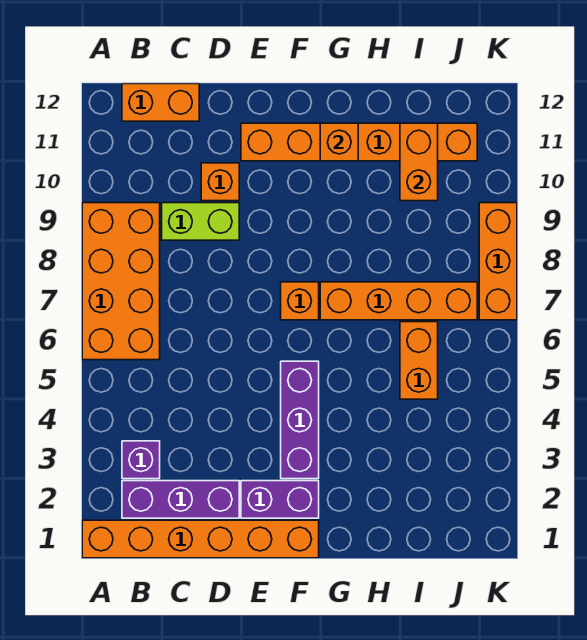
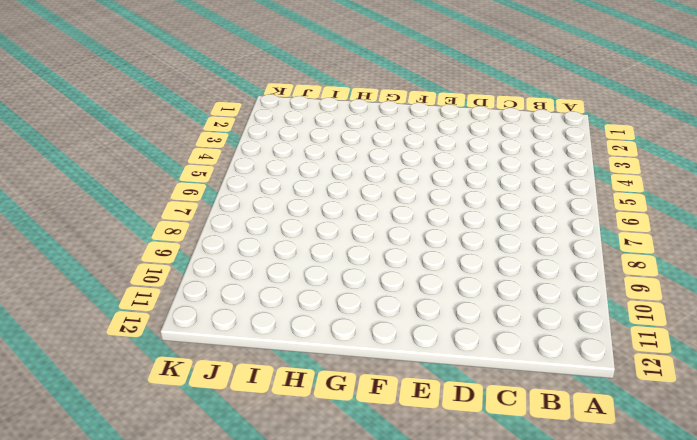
none -> orange brick A1:F1 level 1
none -> orange brick A6:B9 level 1
none -> purple brick B2:D2 level 1

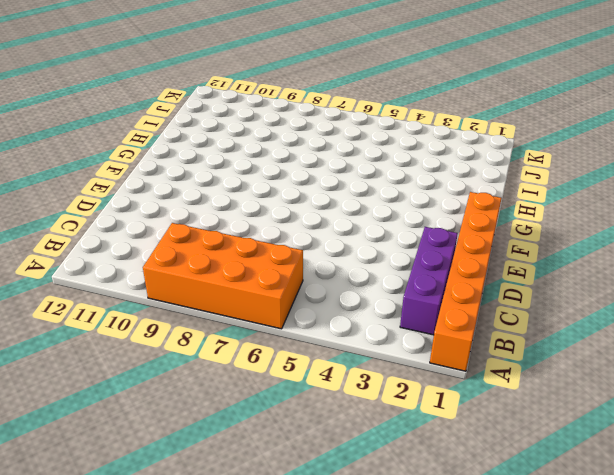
none -> purple brick B3 level 1
none -> orange brick B12:C12 level 1
none -> lime brick C9:D9 level 1

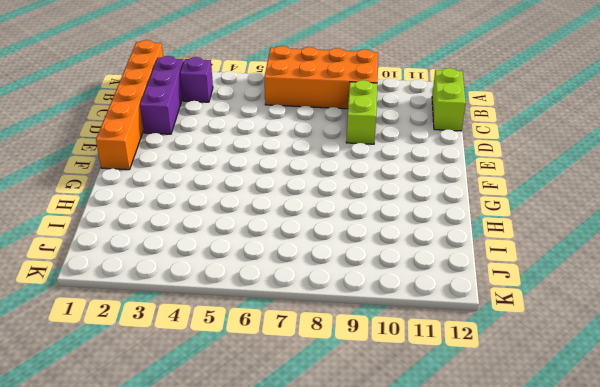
lime brick B12:C12 level 1 -> orange brick B12:C12 level 1
none -> orange brick D10 level 1
none -> purple brick E2:F2 level 1
none -> orange brick E11:J11 level 1

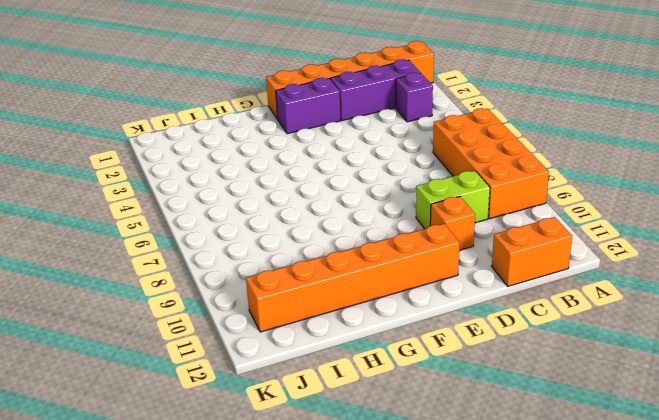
none -> purple brick F3:F5 level 1
none -> orange brick F7 level 1
none -> orange brick G7:J7 level 1

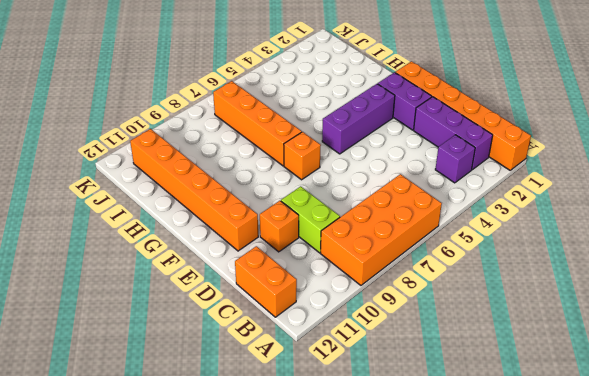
none -> orange brick I5:I6 level 1
none -> orange brick K7:K9 level 1
none -> orange brick G11 level 2

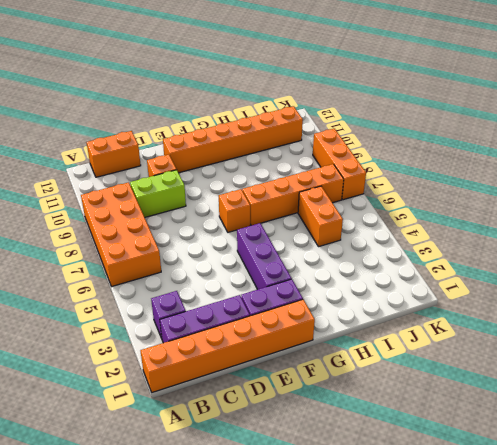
none -> orange brick G11 level 2
none -> orange brick I10:I11 level 2

